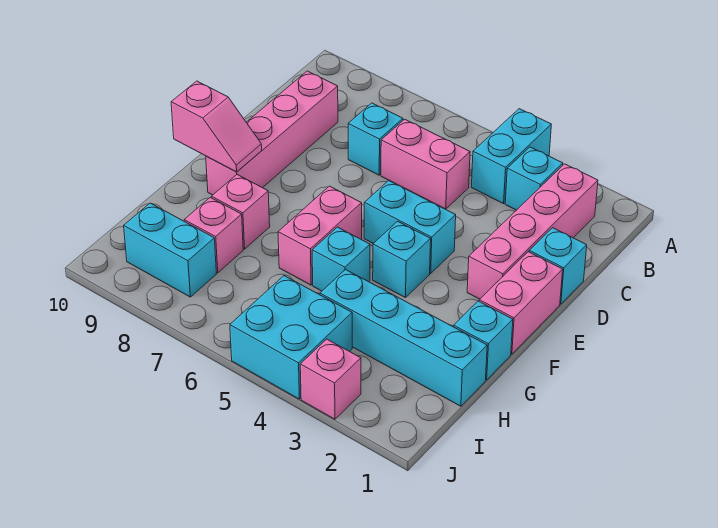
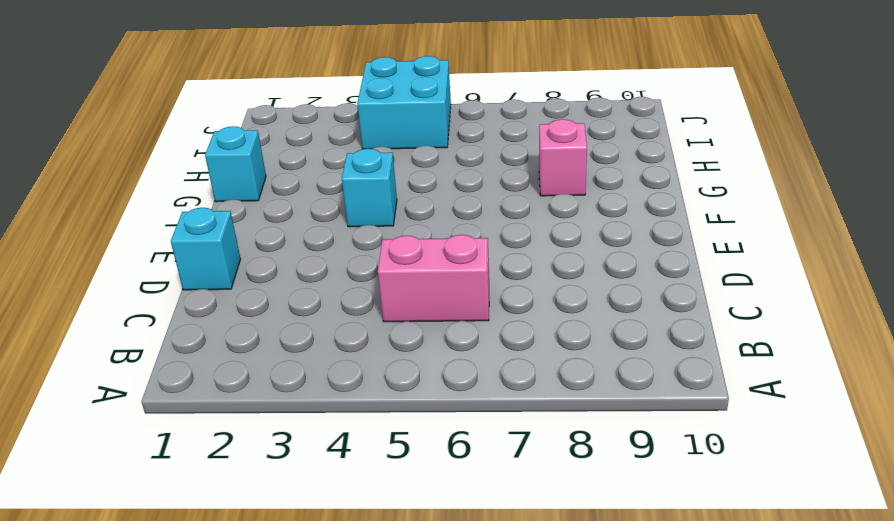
none -> cyan brick A4:B4 level 1
none -> pink brick B2:E2 level 1
none -> cyan brick B3 level 1

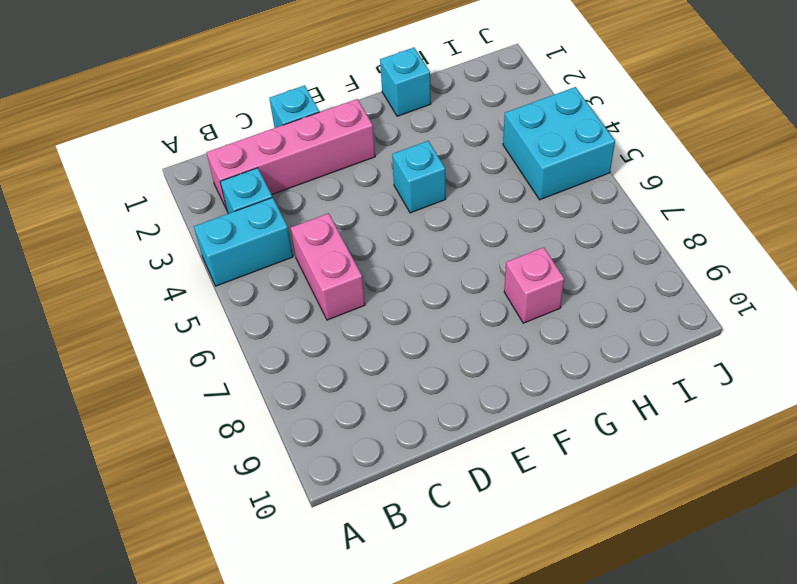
none -> cyan brick C7 level 1
none -> pink brick C9:F9 level 1
none -> pink brick E1:F1 level 1

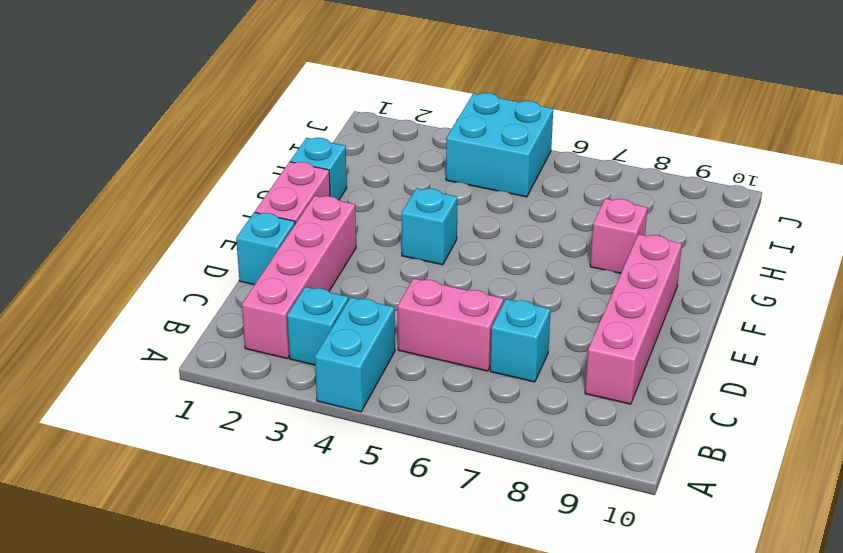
none -> cyan brick E4:E5 level 1
none -> pink brick F6:G6 level 1
none -> cyan brick G5 level 1

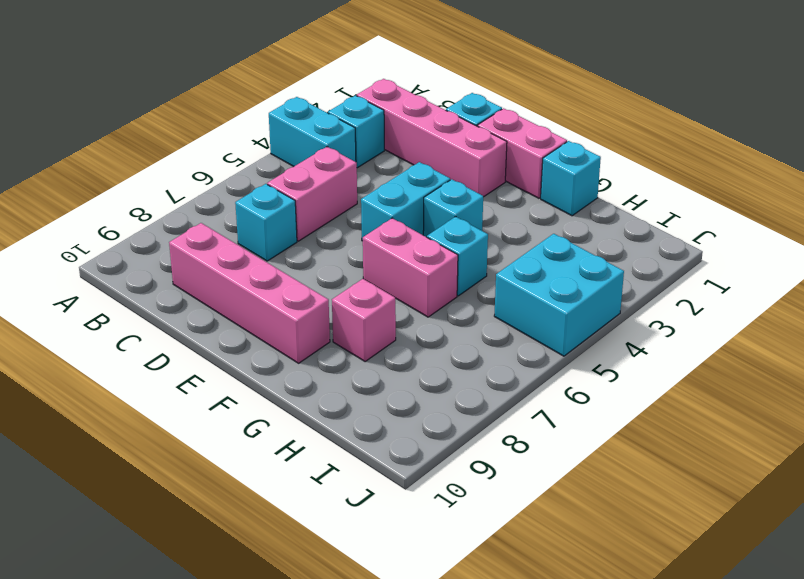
none -> cyan brick H1:H4 level 1
none -> pink brick H8 level 1
none -> cyan brick I8:I9 level 1

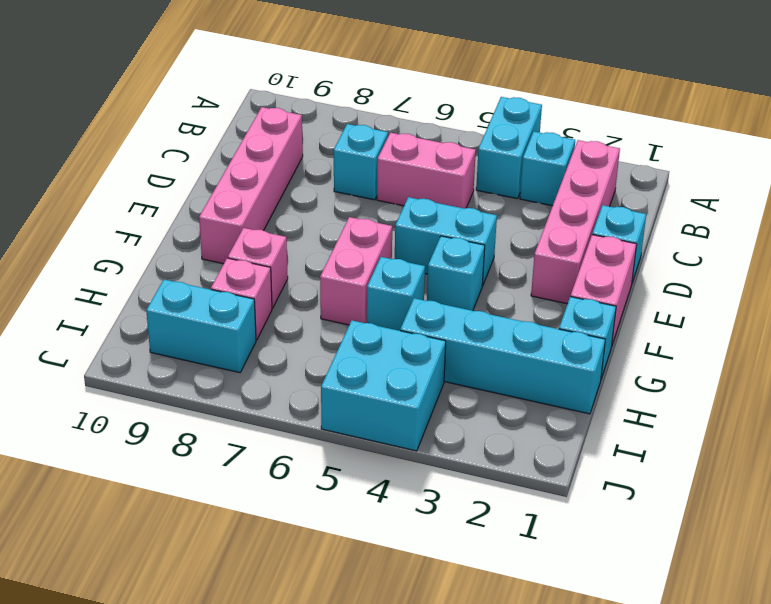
none -> pink brick J3 level 1
none -> pink slope F9:F10 level 2 top 10

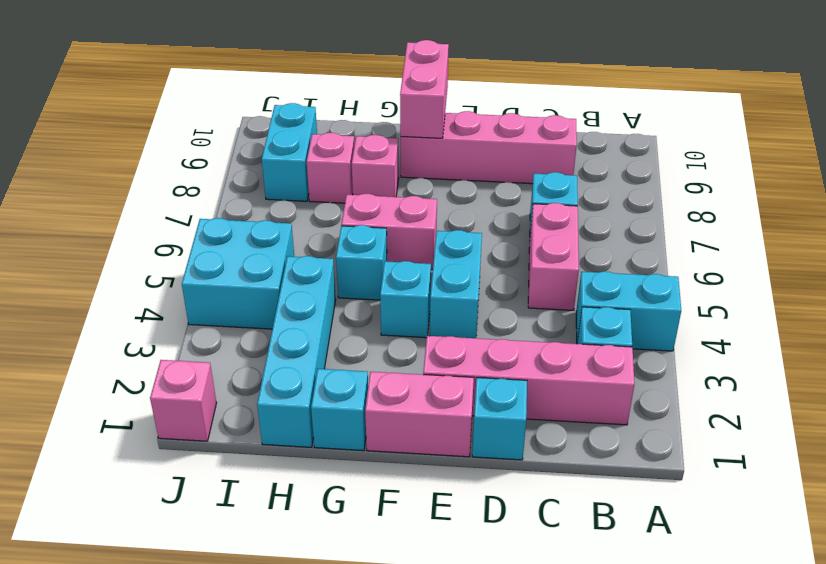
pink brick F9:F10 level 2 -> pink slope F9:F10 level 2 top 10
pink brick J1 level 1 -> pink brick J3 level 1

